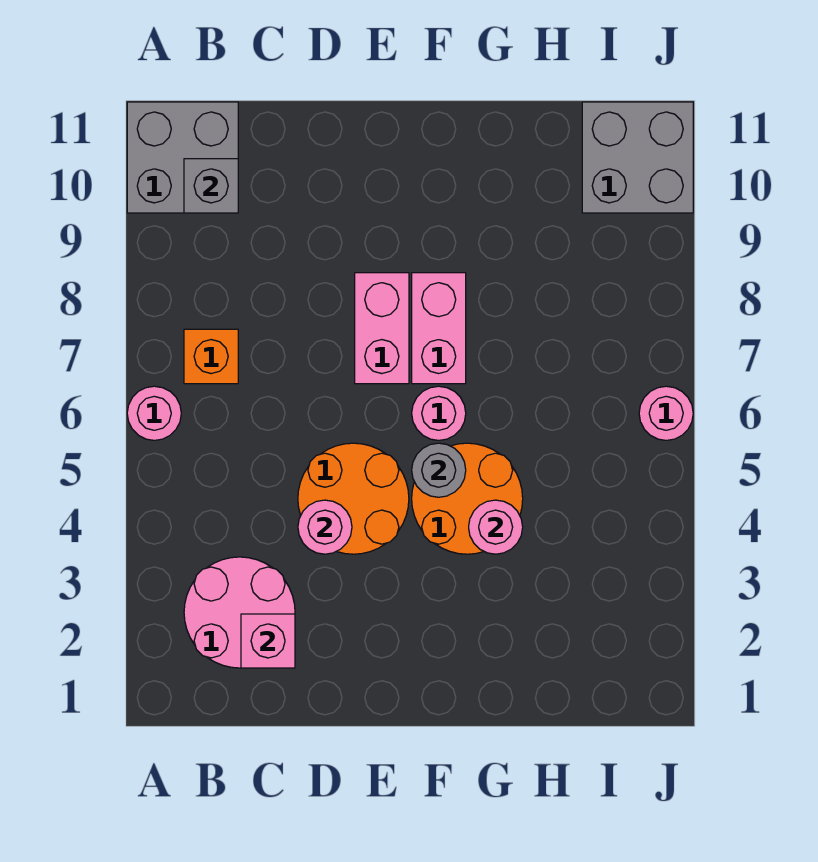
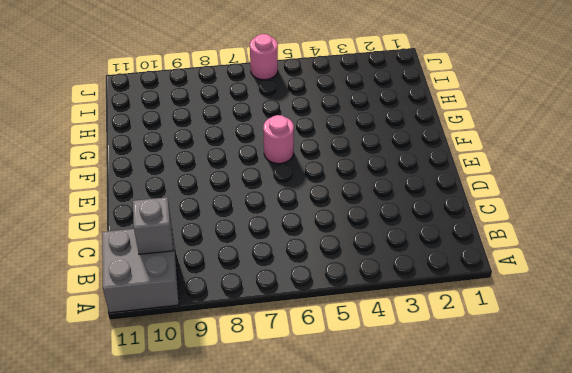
none -> pink round brick A6 level 1
none -> pink round brick B2:C3 level 1
none -> orange brick B7 level 1

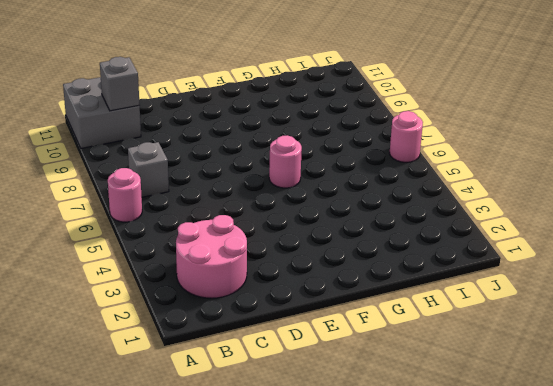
grey brick B7 level 1 -> orange brick B7 level 1
none -> orange round brick D4:E5 level 1
none -> pink brick E7:E8 level 1
none -> orange round brick F4:G5 level 1

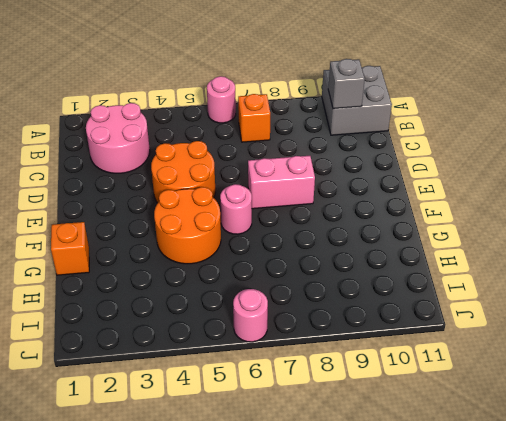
orange brick G1 level 1 -> none
none -> pink brick F7:F8 level 1
none -> grey brick I10:J11 level 1
none -> pink brick C2 level 2

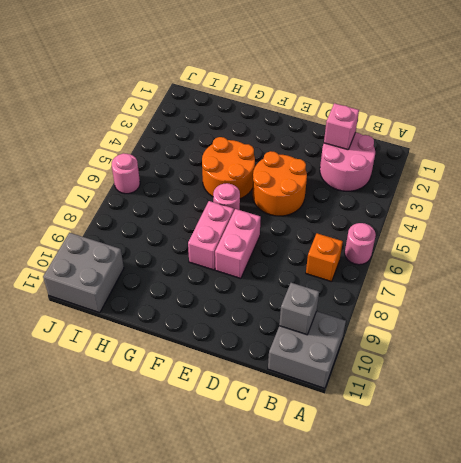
none -> pink round brick D4 level 2
none -> grey round brick F5 level 2
none -> pink round brick G4 level 2

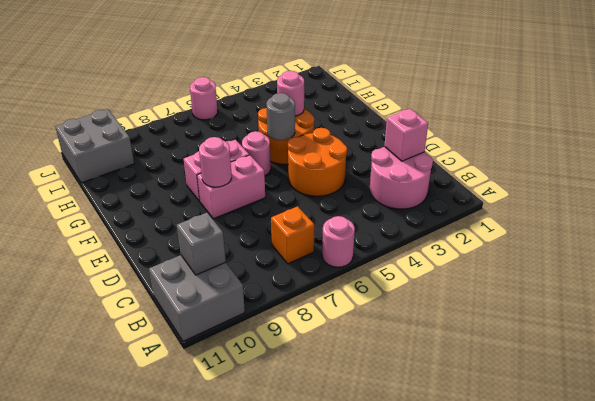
pink round brick E8 level 2 -> pink round brick D4 level 2

